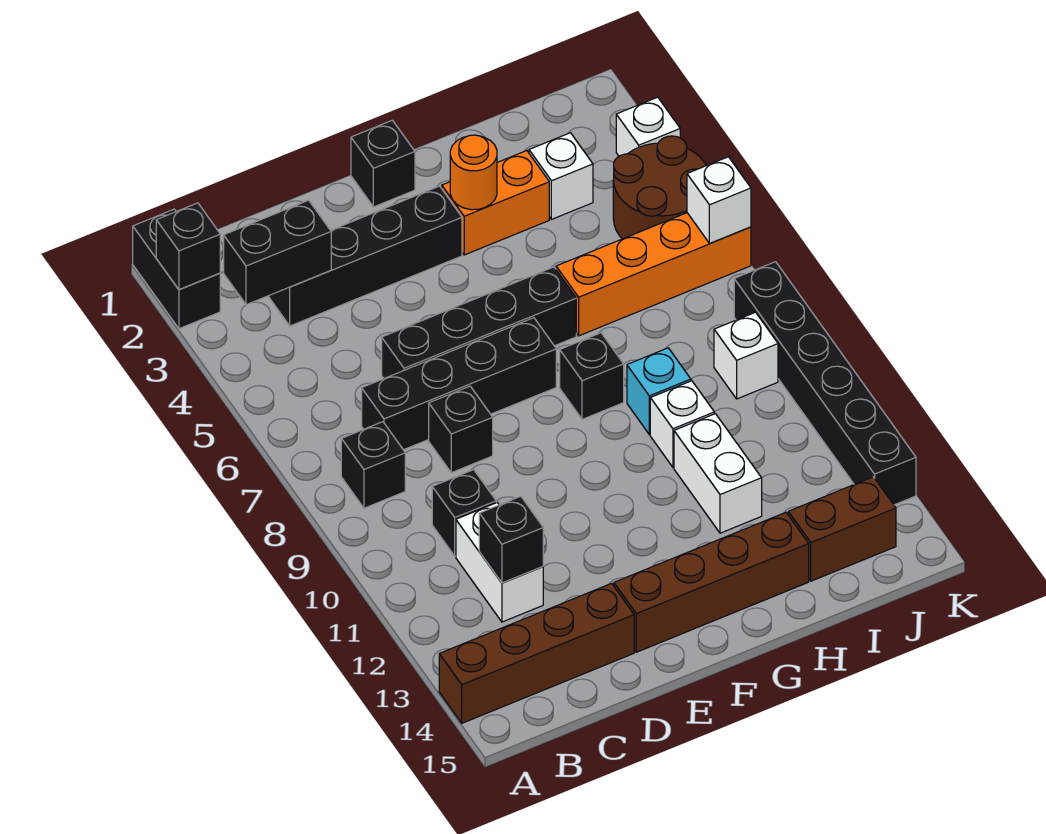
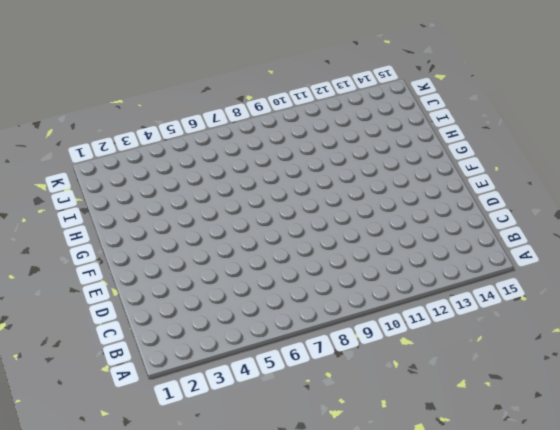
none -> black brick A1:A2 level 1
none -> brown brick A14:D14 level 1
none -> black brick B8 level 1

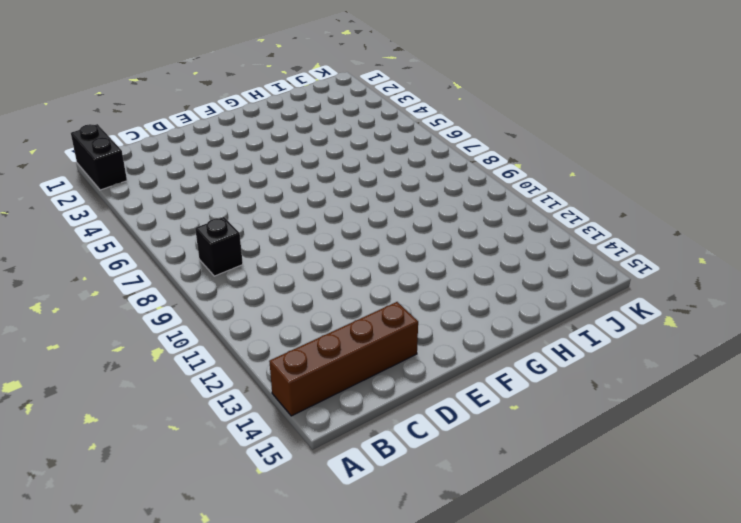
none -> black brick C3:F3 level 1
none -> black brick C7:F7 level 1
none -> black brick C10 level 1

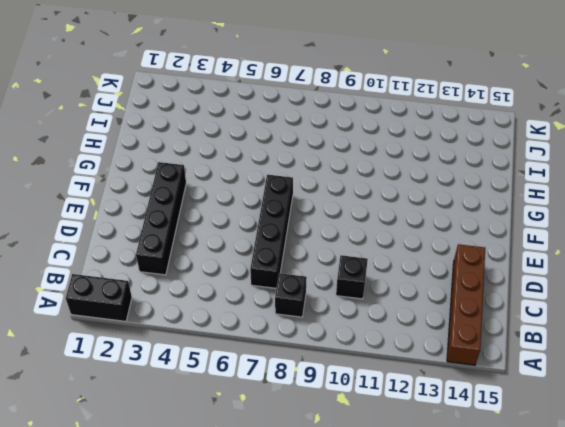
none -> white brick C11:C12 level 1
none -> black brick D6:G6 level 1
none -> black brick D8 level 1

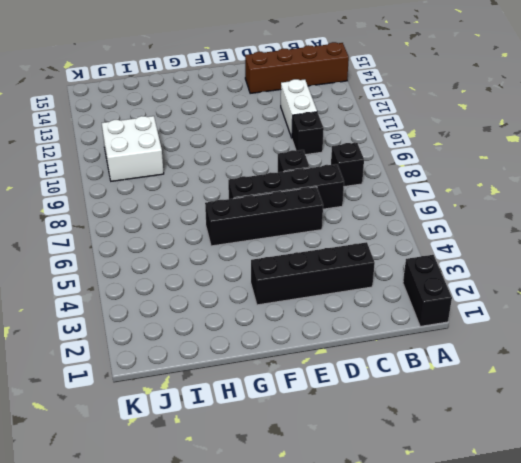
white brick I10:J11 level 1 -> none
none -> brown brick E14:H14 level 1
none -> black brick F1 level 1
none -> orange brick G3:H3 level 1

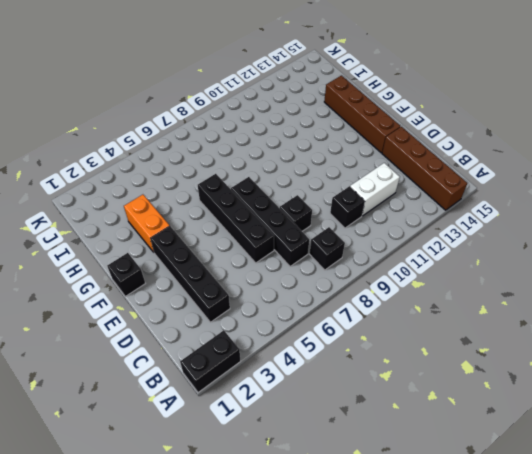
none -> black brick G8 level 1
none -> orange brick H6:K6 level 1
none -> cyan brick H9 level 1

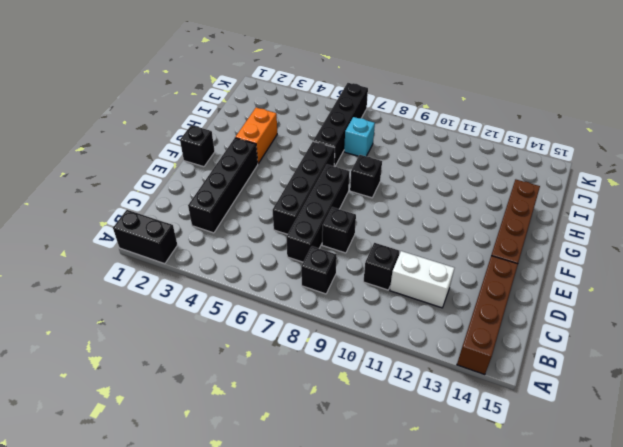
black brick H6:K6 level 1 -> orange brick H6:K6 level 1
cyan brick I7 level 1 -> cyan brick H9 level 1
none -> white brick H10 level 1
none -> white brick H11:H12 level 1
none -> white brick I3 level 1

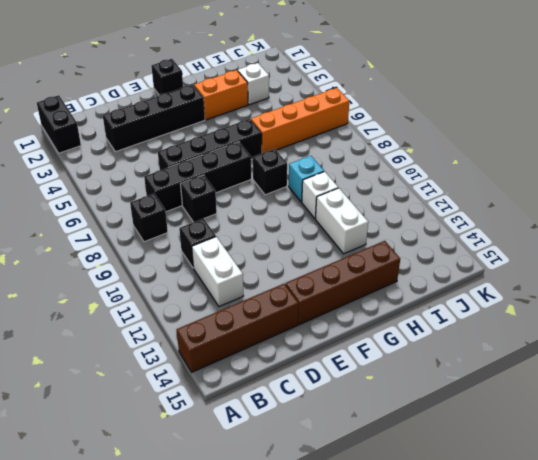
none -> brown brick I14:J14 level 1
none -> brown round brick J4:K5 level 1
none -> white brick J9 level 1

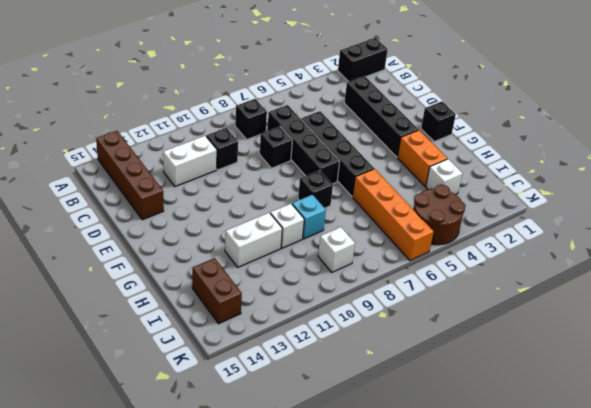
none -> brown brick E14:H14 level 1
none -> white brick K3 level 1
none -> black brick K8:K13 level 1

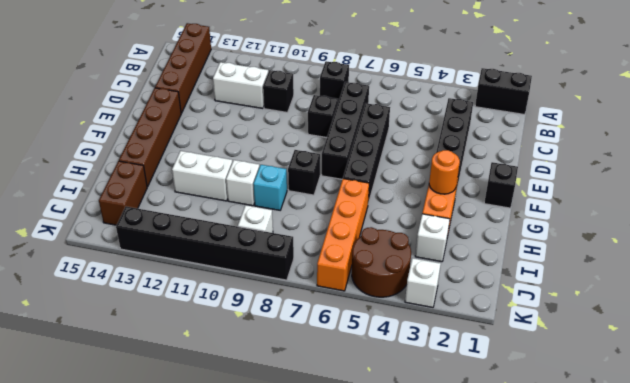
none -> black brick A2 level 2
none -> black brick B3:C3 level 2
none -> black brick C12 level 2

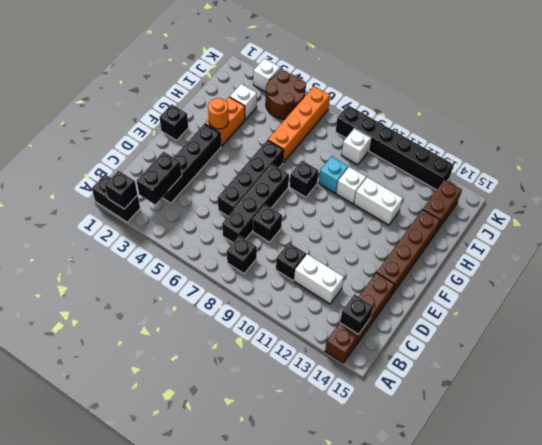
black brick B14 level 2 -> black brick C12 level 2
none -> white brick K6 level 2

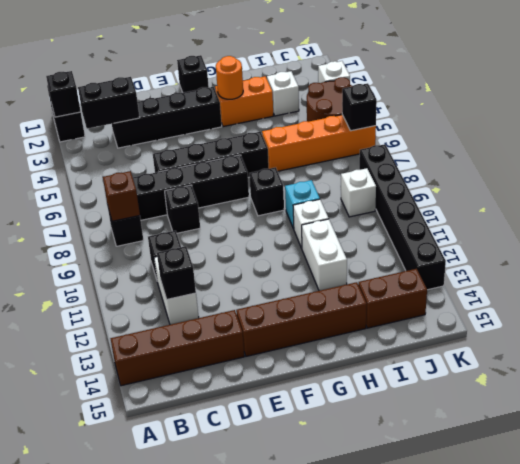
brown brick B8 level 2 -> none
black brick K6 level 2 -> white brick K6 level 2

